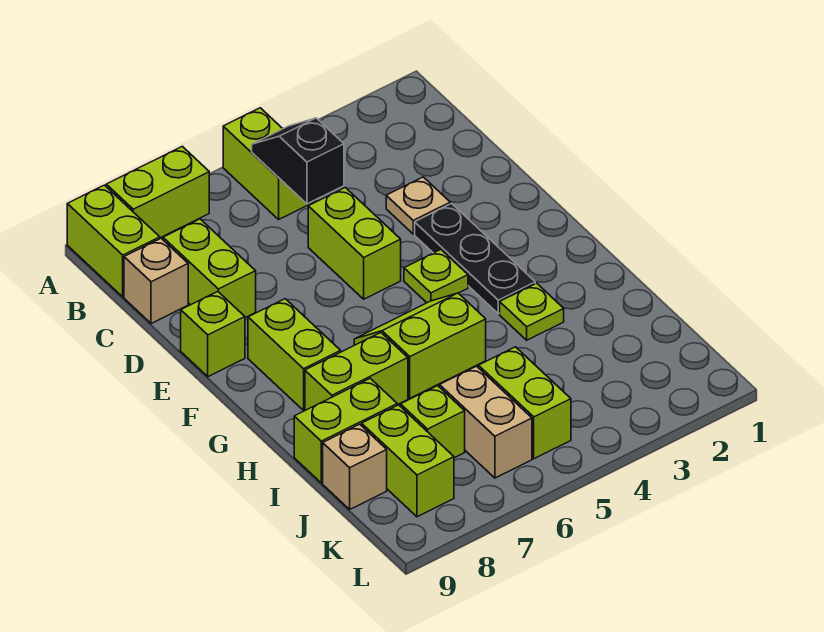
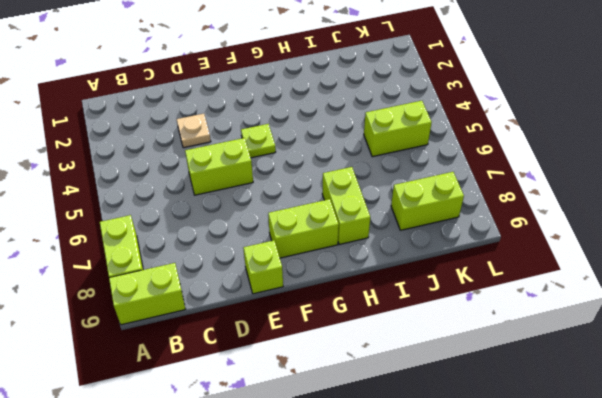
none -> lime brick A5:B5 level 1
none -> lime brick C8:D8 level 1
none -> tan brick C9 level 1

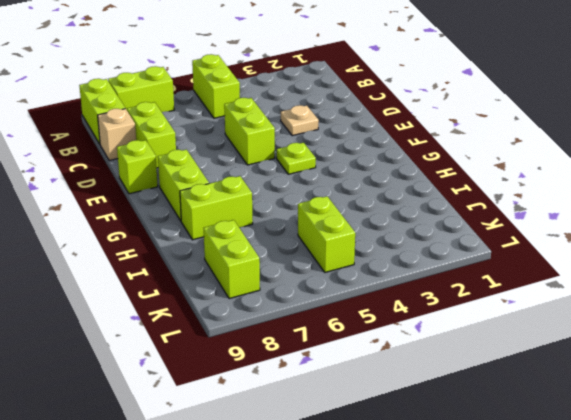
none -> black plate E3:G3 level 1
none -> lime slope G5:H6 level 1 top H
none -> lime plate H3 level 1

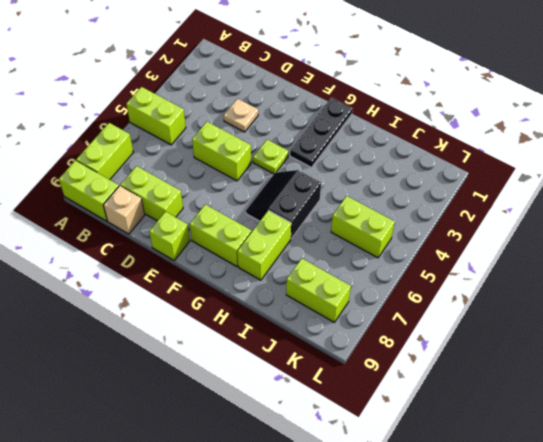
black plate G1:G3 level 1 -> black plate E3:G3 level 1
black slope G5:H6 level 1 top H -> lime slope G5:H6 level 1 top H
none -> lime plate H3 level 1
none -> lime brick I8:I9 level 1
none -> tan brick J6:K6 level 1

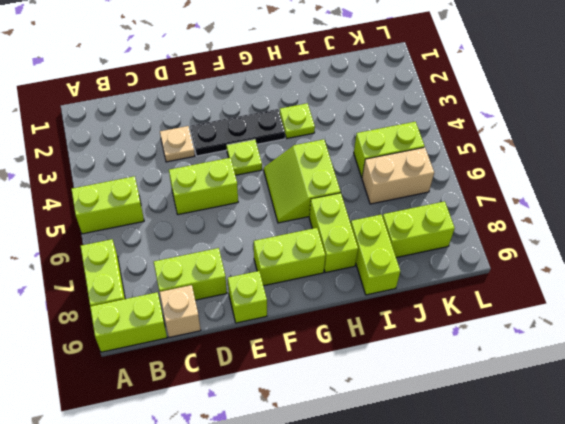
none -> lime brick J7 level 1
none -> tan brick J9 level 1
none -> black slope B5:C5 level 2 top C

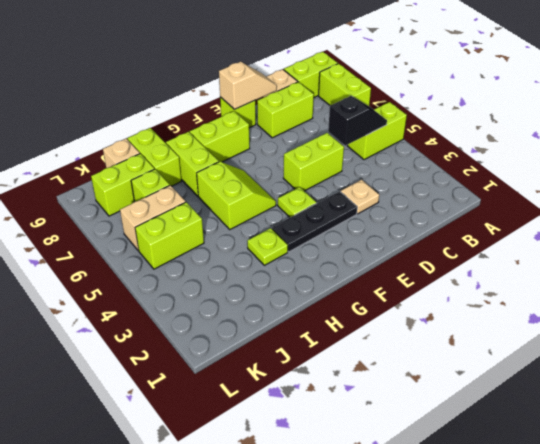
tan slope D9:E9 level 2 top E -> none

